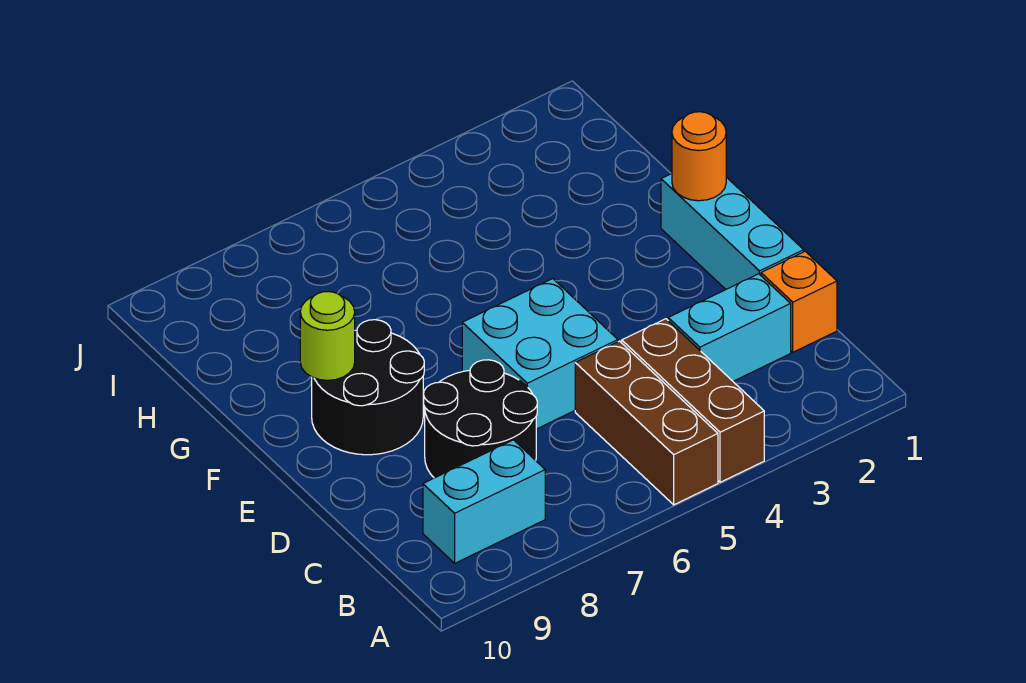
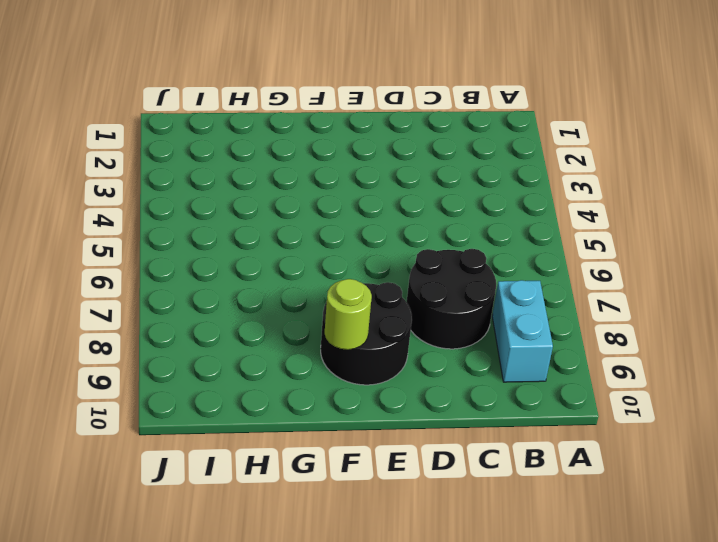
none -> brown brick A4:C4 level 1
none -> brown brick A5:C5 level 1

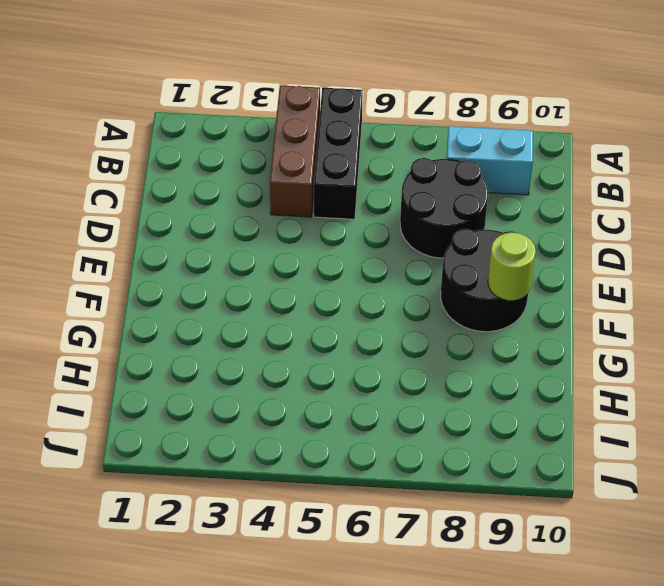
black brick A5:C5 level 1 -> brown brick A5:C5 level 1
none -> orange brick C1 level 1
none -> cyan brick C2:C3 level 1

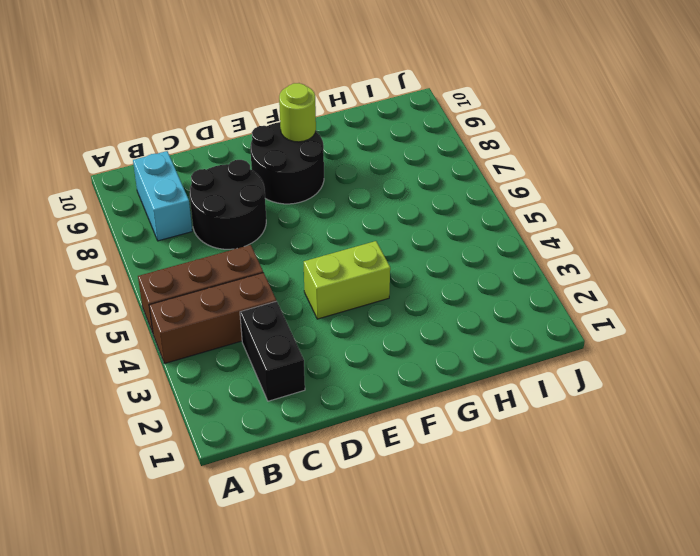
black brick C2:C3 level 1 -> cyan brick C2:C3 level 1
lime brick E4:F4 level 1 -> none
none -> orange brick C1 level 1
none -> cyan brick D1:F1 level 1

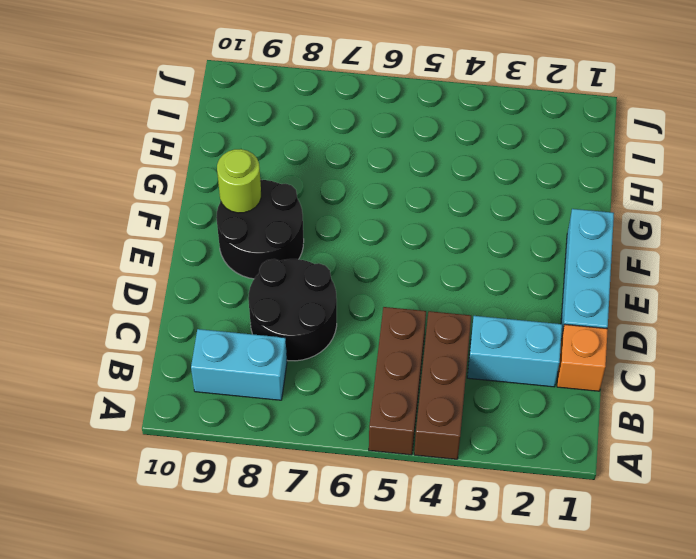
none -> cyan brick D5:E6 level 1
none -> orange round brick F1 level 2

